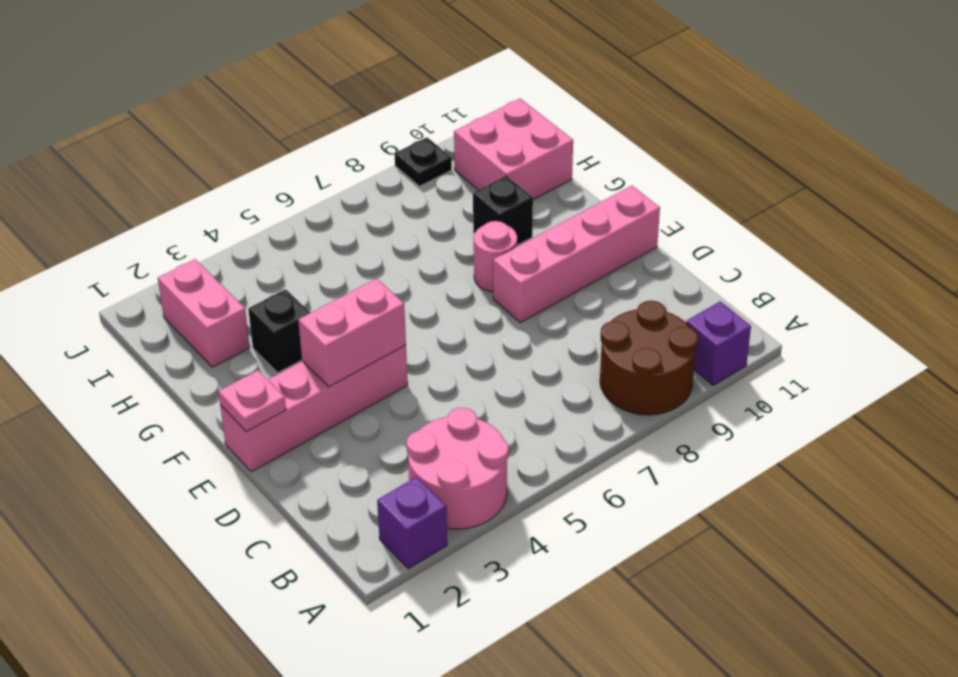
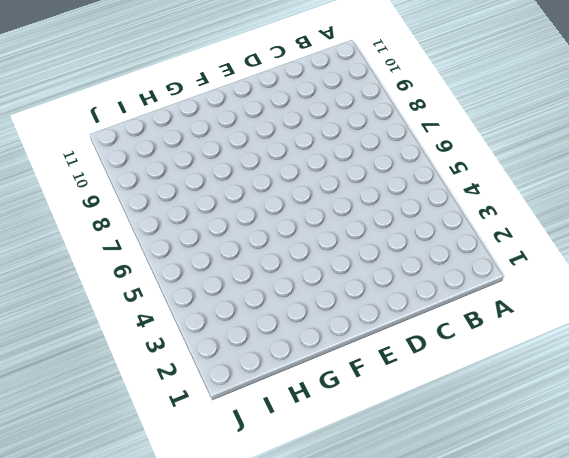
none -> purple brick A2 level 1
none -> pink round brick A3:B4 level 1
none -> brown round brick A8:B9 level 1

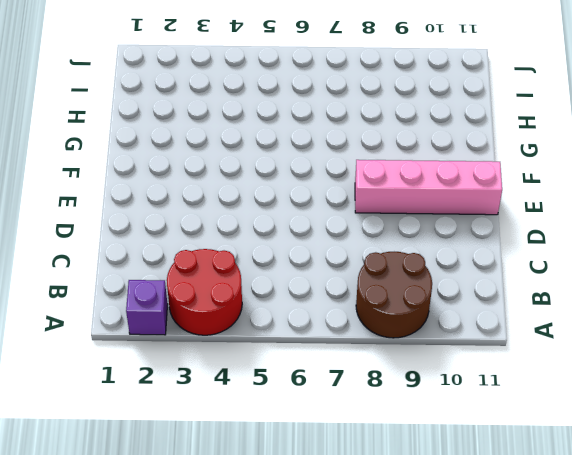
red round brick A3:B4 level 1 -> pink round brick A3:B4 level 1
none -> purple brick A10 level 1
none -> pink brick E1:E4 level 1
none -> pink round brick F8 level 1

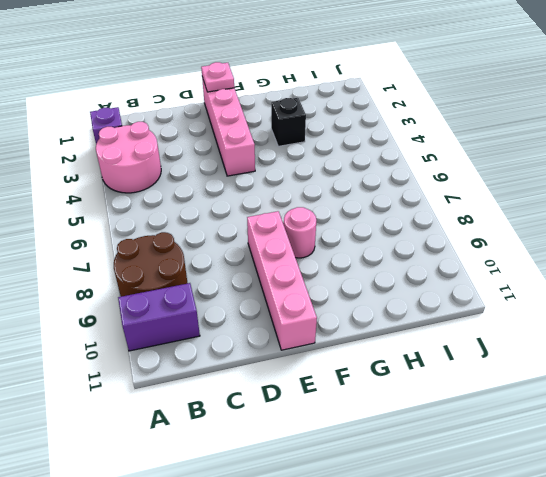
purple brick A10:B10 level 1 -> purple brick A10 level 1
none -> black brick G9 level 1
none -> pink brick H2:I2 level 1
none -> pink brick H10:I11 level 1

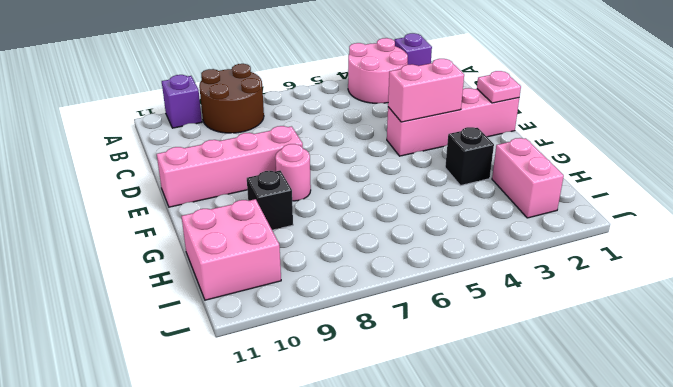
none -> black plate J9 level 1

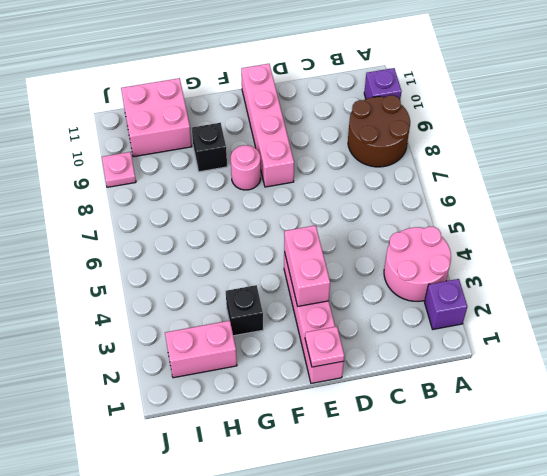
pink plate J9 level 1 -> black plate J9 level 1

